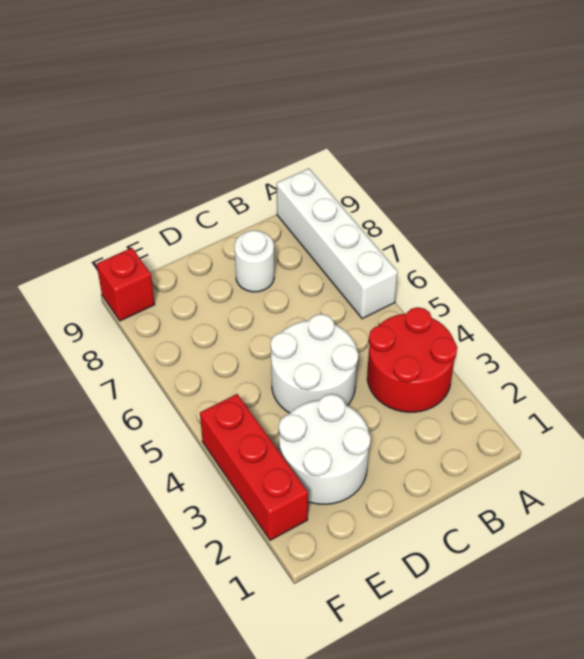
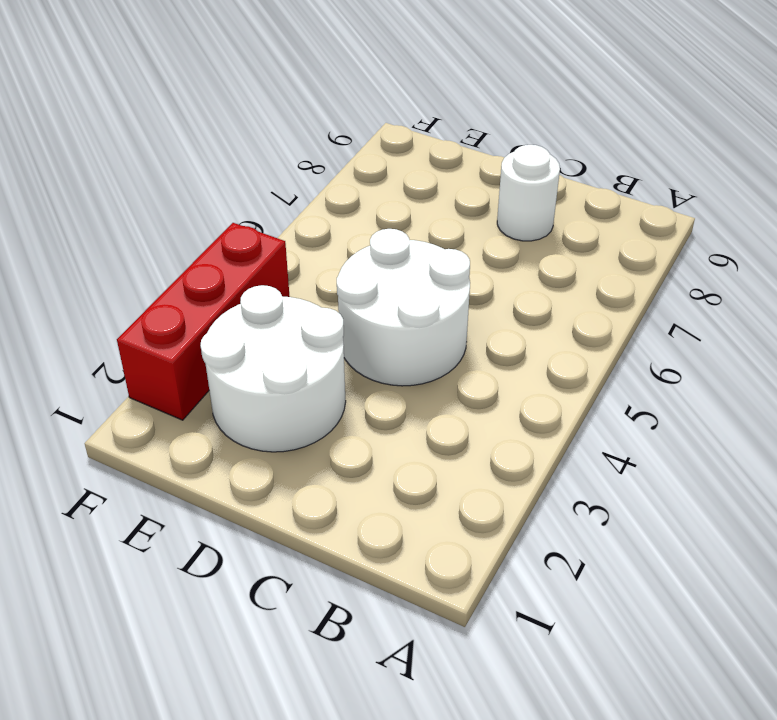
none -> red round brick A3:B4 level 1
none -> white brick A6:A9 level 1

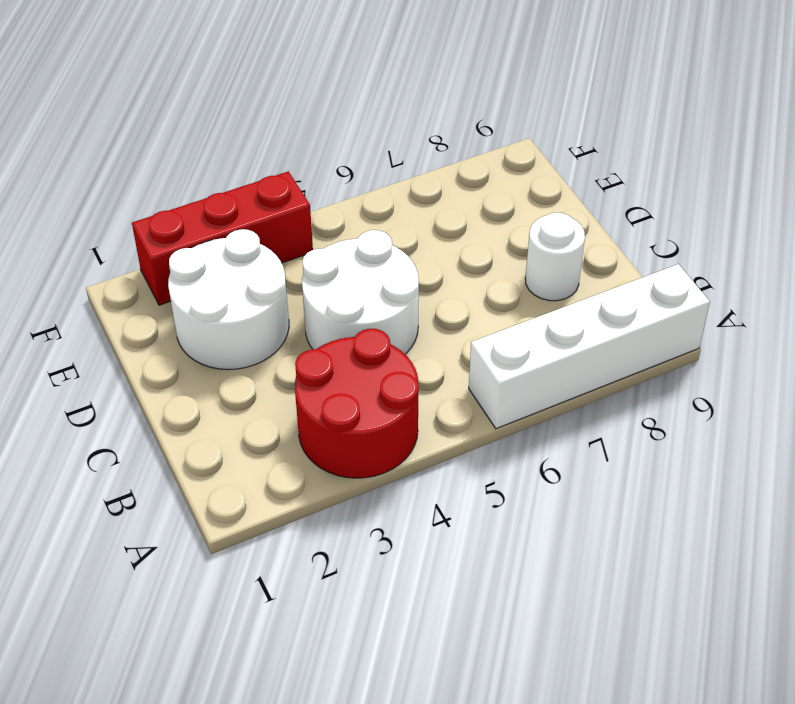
none -> red brick F9 level 1

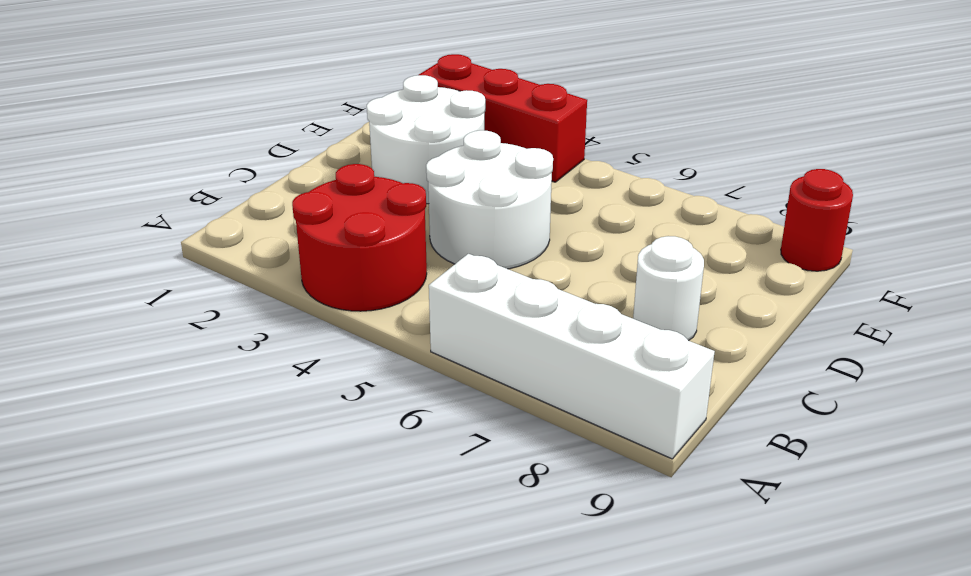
red round brick F9 level 1 -> red brick F9 level 1

